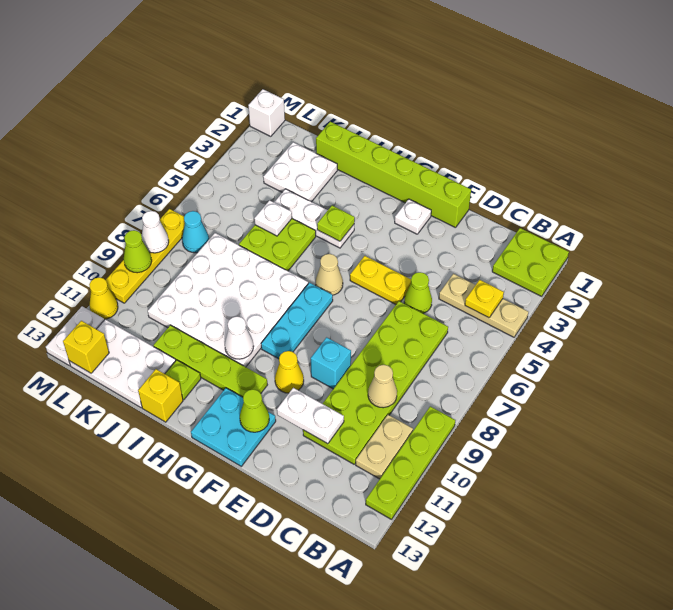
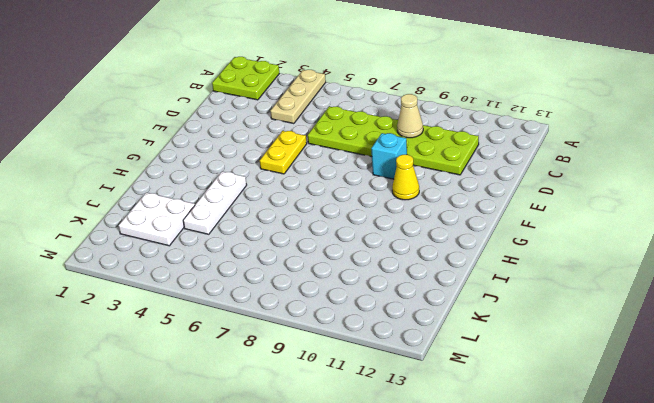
none -> lime plate A9:A12 level 1
none -> tan plate B10:B11 level 1
none -> lime cone D5 level 1
none -> lime brick E1:J1 level 1

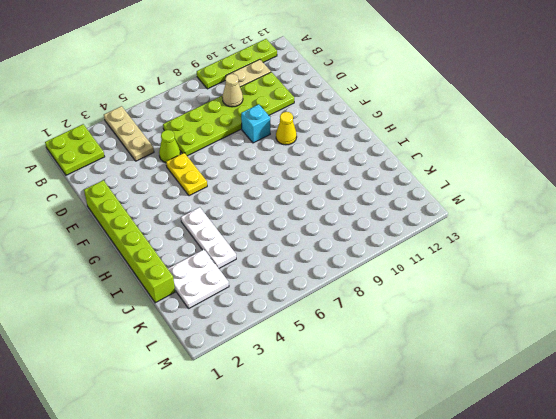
none -> white plate F2 level 1
none -> cyan plate F12:G13 level 1
none -> tan cone G6 level 1
none -> cyan plate G7:G9 level 1

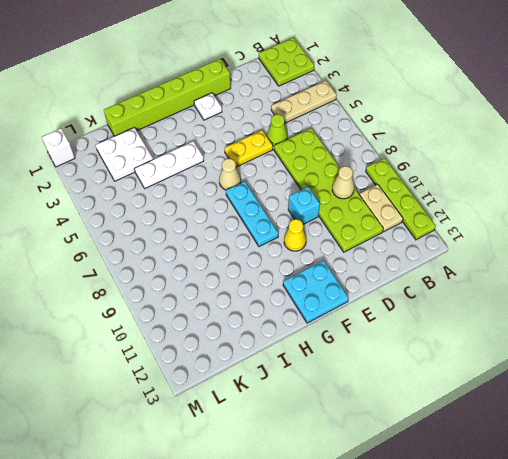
none -> lime plate G11:J11 level 1
none -> white plate H7:K10 level 1
none -> lime plate I5:J6 level 1
none -> lime plate I12 level 1

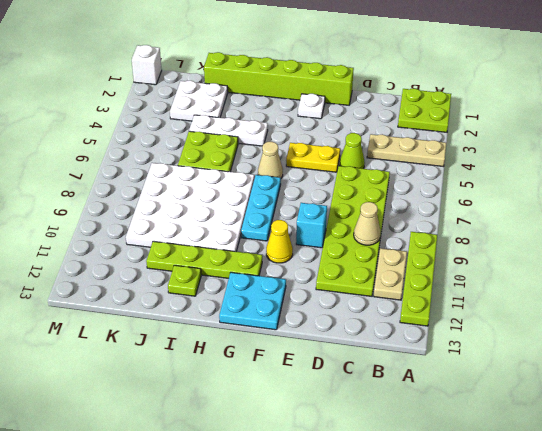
none -> yellow brick I13 level 1
none -> white plate J12:L13 level 1
none -> cyan cone L7 level 1
none -> yellow plate M7:M10 level 1

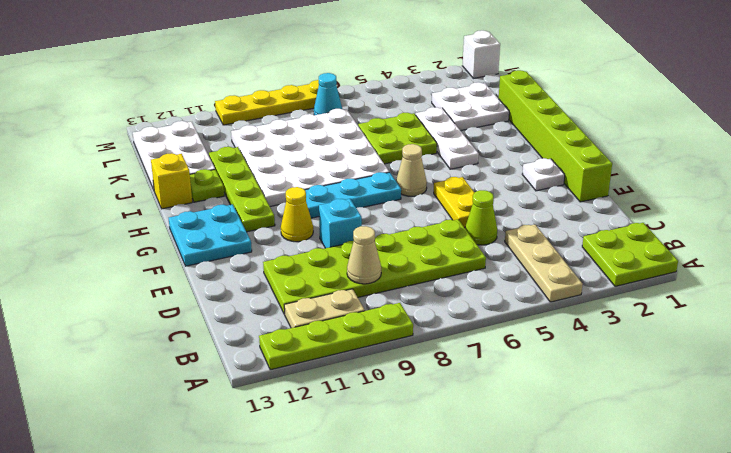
none -> yellow cone M11 level 1
none -> white plate M12:M13 level 1
none -> yellow plate B4 level 2
none -> white plate D11:E11 level 2

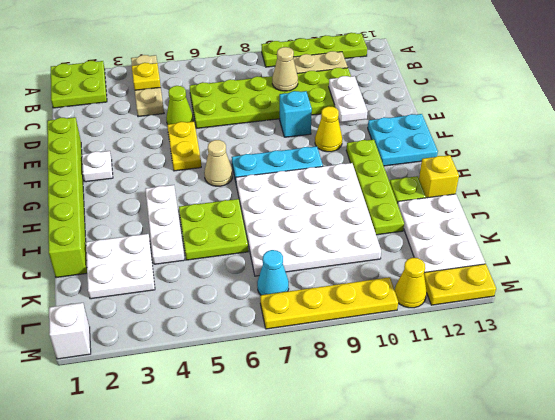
yellow plate M12:M13 level 1 -> white plate M12:M13 level 1
none -> lime cone F12 level 2
none -> lime plate H4 level 2
none -> white cone H10 level 2
none -> white plate J5 level 2

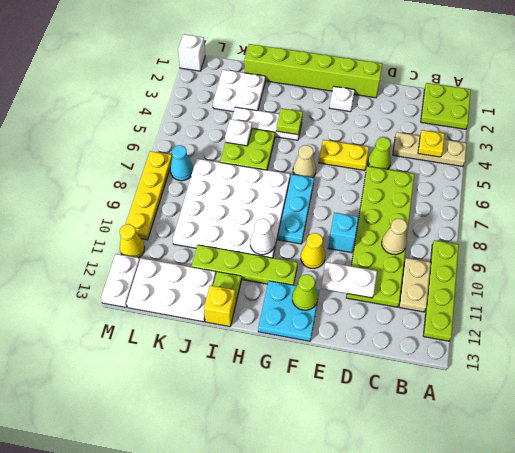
none -> yellow brick L13 level 2
none -> white cone M8 level 2
none -> lime cone M9 level 2

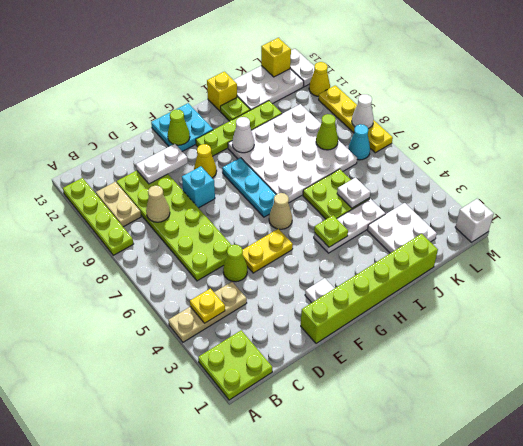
lime cone K8 level 2 -> lime cone M9 level 2

